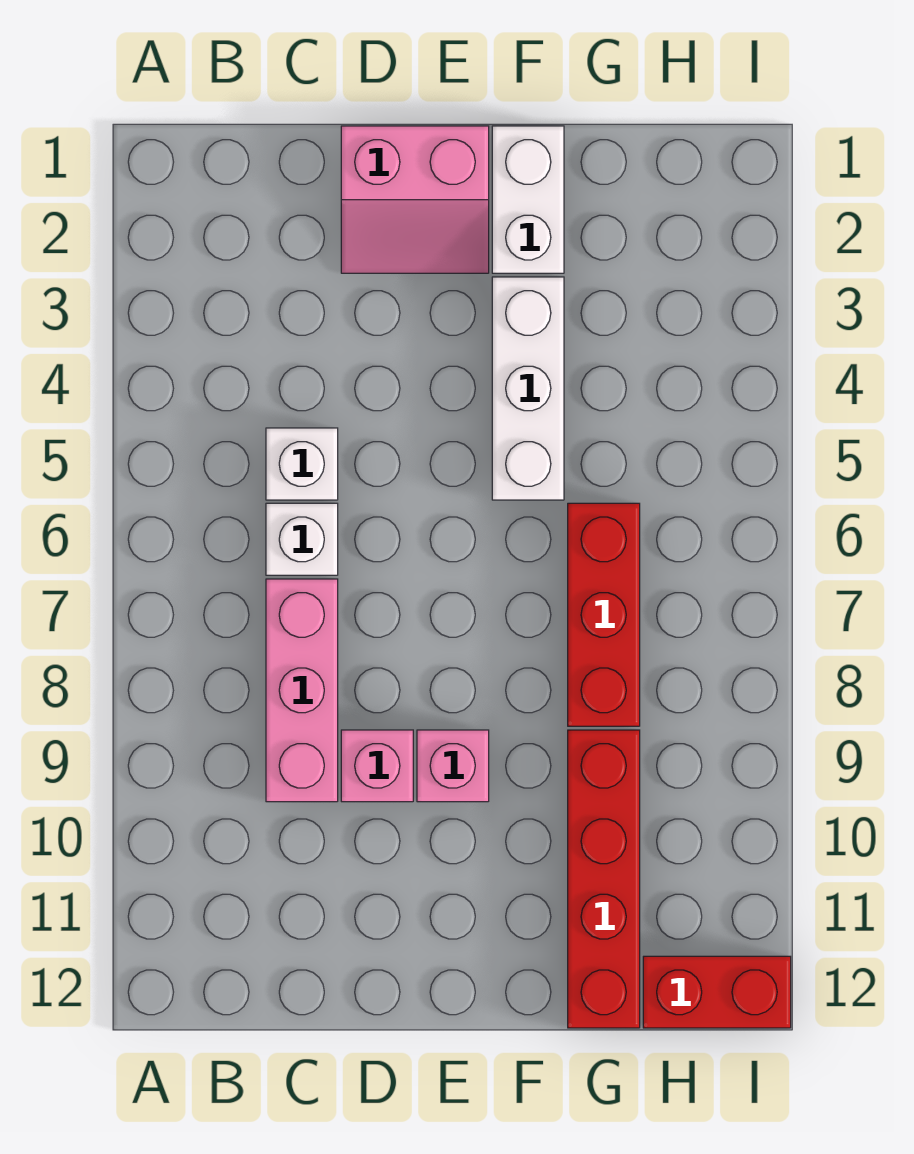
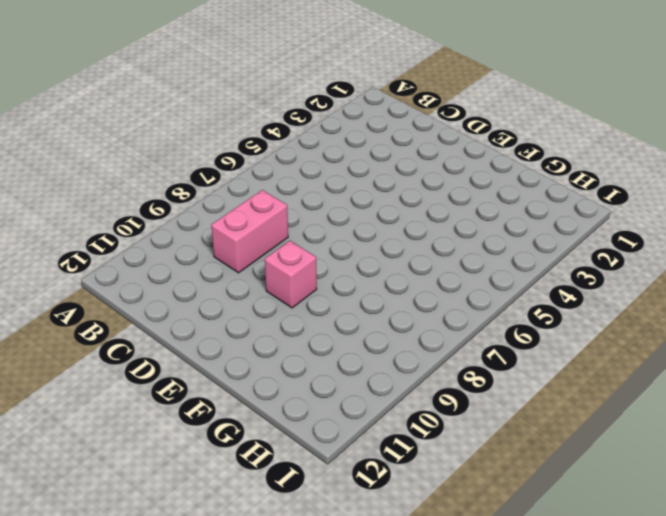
pink brick C8:C9 level 1 -> pink brick C7:C9 level 1
none -> white brick C5 level 1
none -> white brick C6 level 1

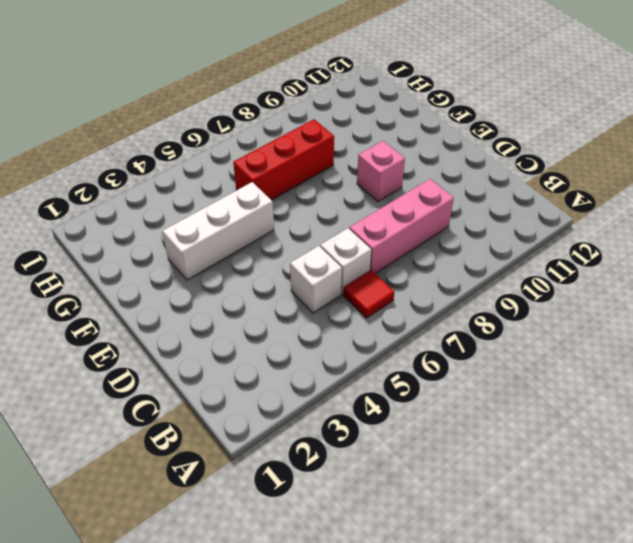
red tile B6 level 1 -> none
none -> pink slope D1:E2 level 1 top 1
none -> pink brick D9 level 1

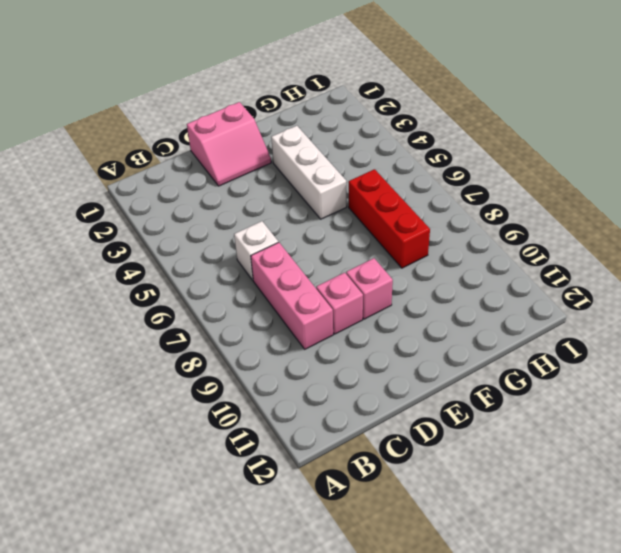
none -> white brick C5 level 1
none -> white brick F1:F2 level 1

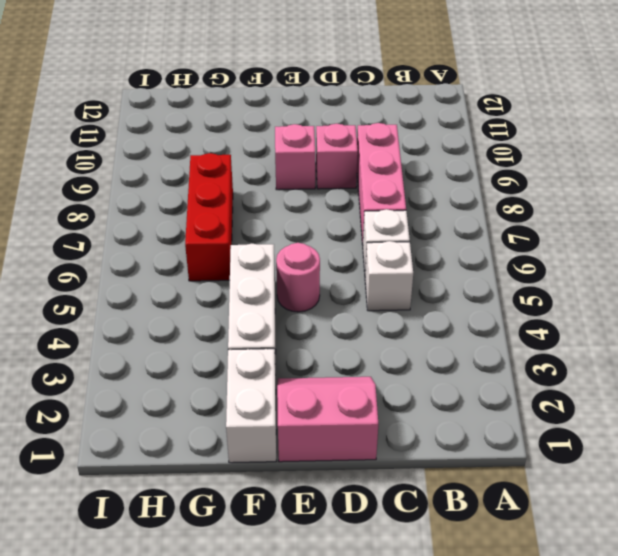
pink round brick E5 level 1 -> none
none -> red brick G9:G12 level 1
none -> red brick H12:I12 level 1

